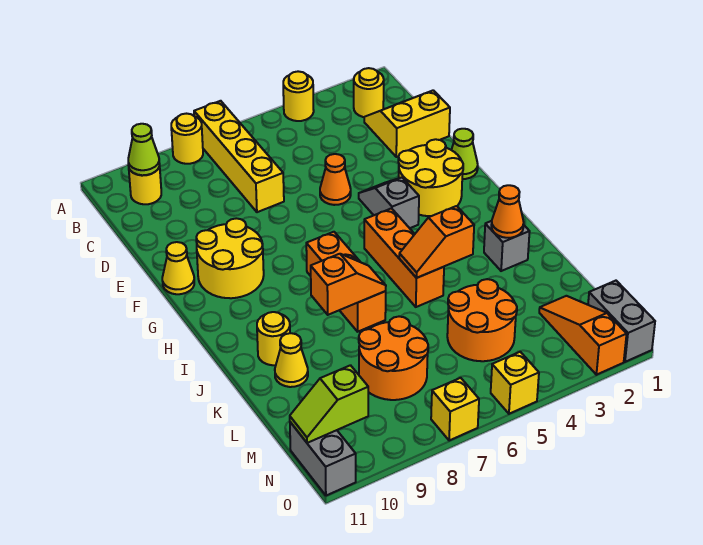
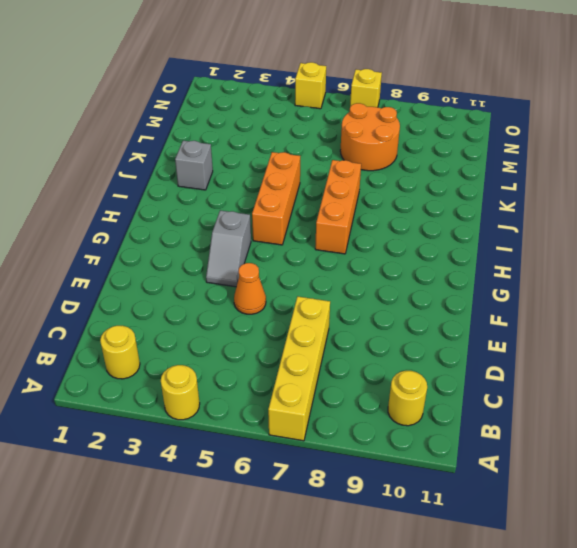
none -> yellow round brick A8 level 1
none -> yellow slope C1:D2 level 1 top D
none -> lime cone F1 level 1

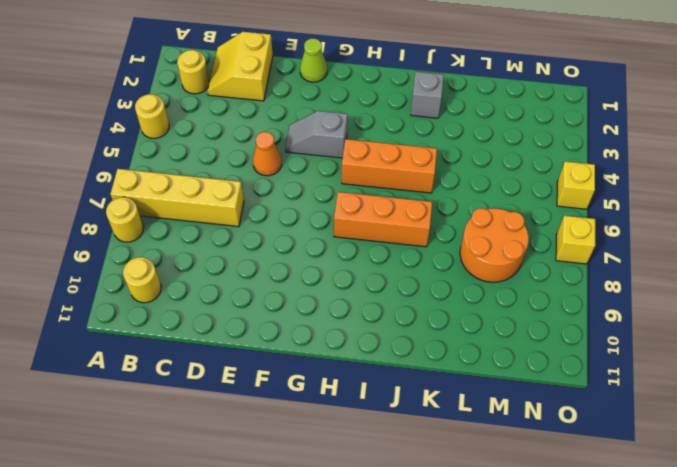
none -> yellow round brick F2:G3 level 1
none -> yellow round brick F9:G10 level 1
none -> yellow cone F11 level 1

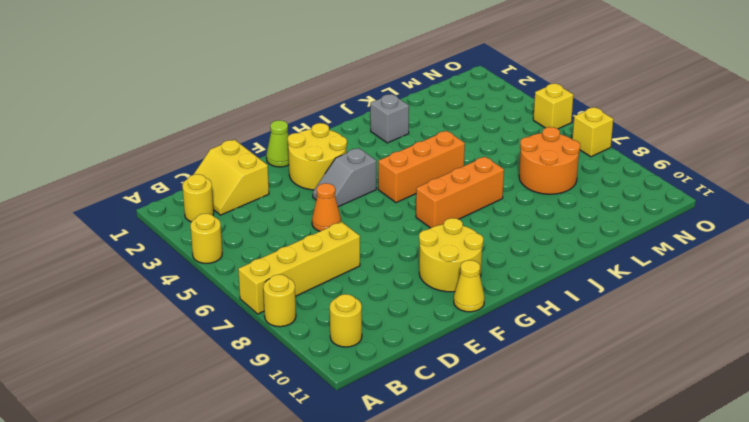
none -> yellow round brick J10 level 1
none -> yellow cone K10 level 1
none -> orange round brick L4:M5 level 1

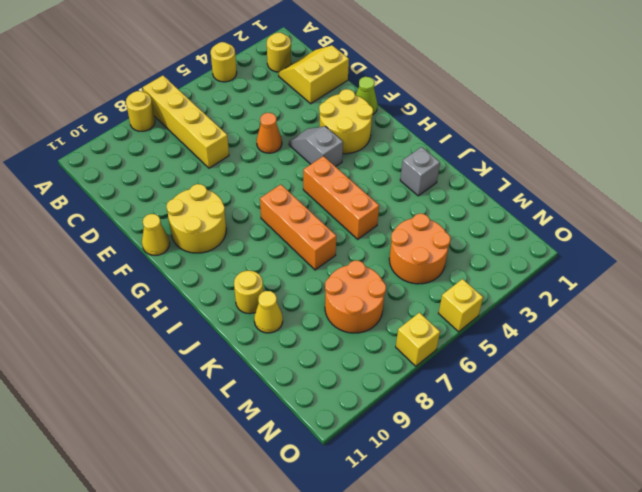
none -> yellow round brick B10 level 1
none -> orange slope M2:O2 level 1 top O
none -> grey brick N1:O1 level 1

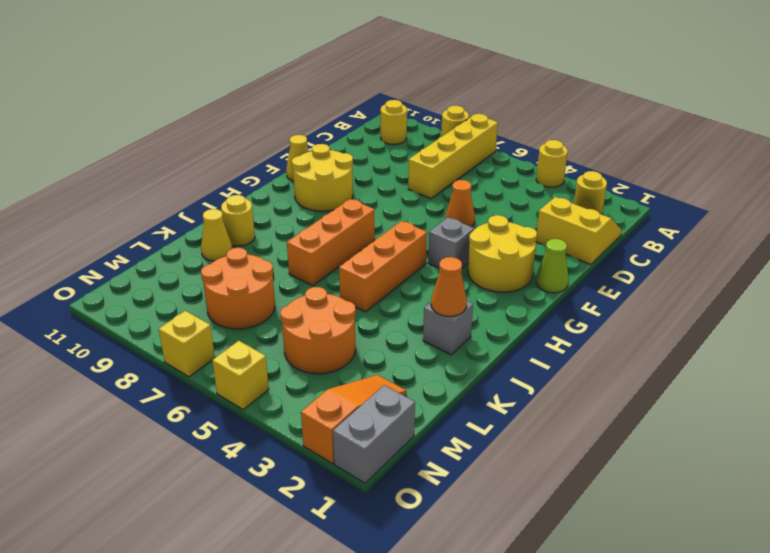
none -> grey brick N11:O11 level 1
none -> lime cone B10 level 2
none -> orange slope J4:J5 level 2 top 4

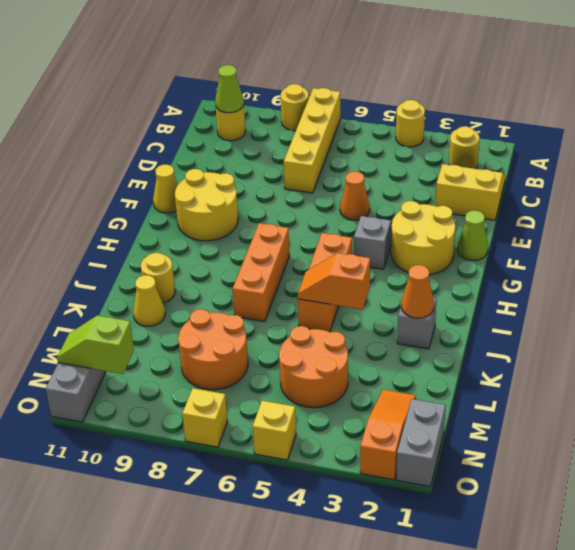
none -> orange slope J7:J8 level 2 top 8

